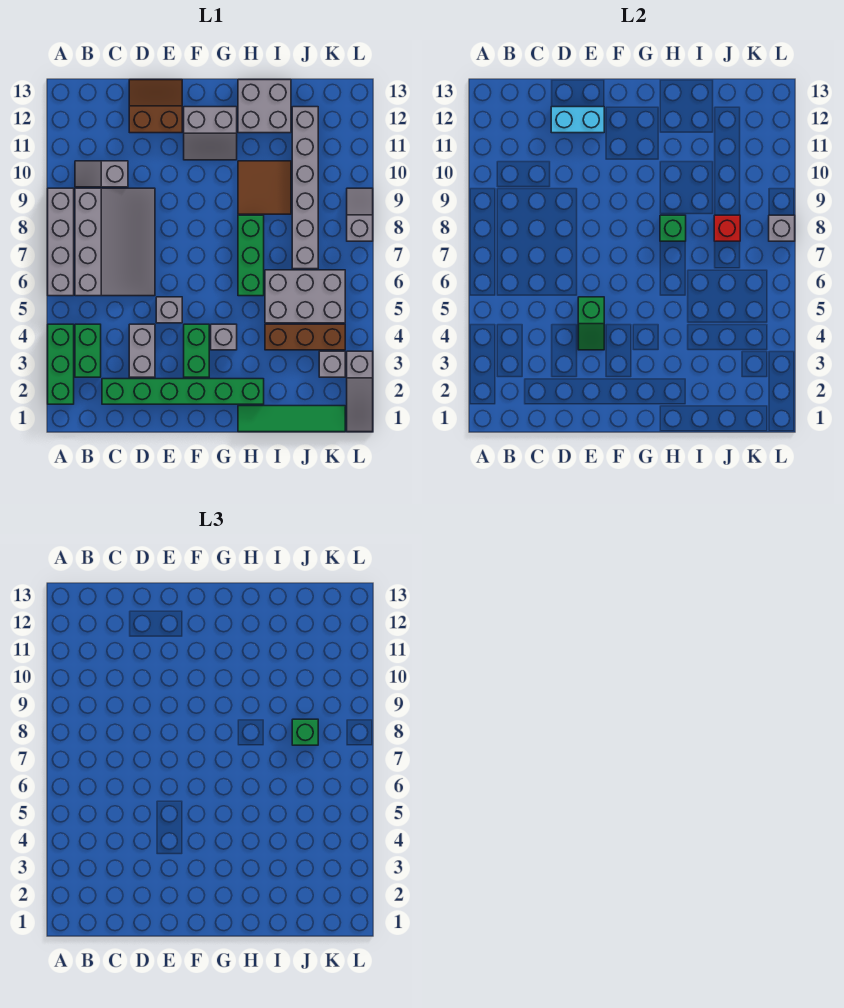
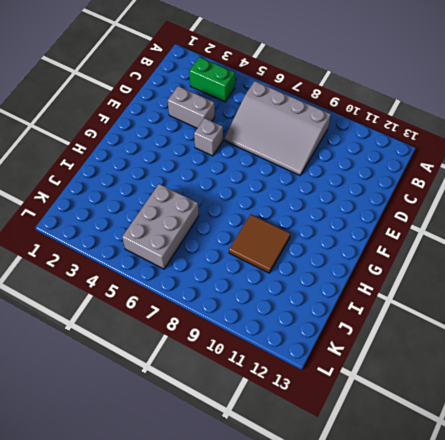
none -> green brick A2:A4 level 1
none -> grey brick A6:A9 level 1
none -> grey slope B10:C10 level 1 top C

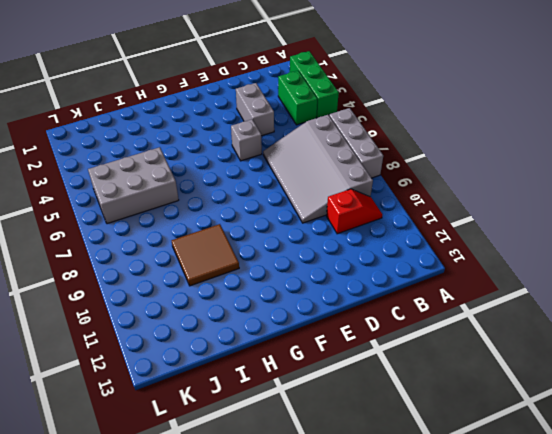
grey brick A6:A8 level 1 -> grey brick A6:A9 level 1
red slope B10:C10 level 1 top C -> grey slope B10:C10 level 1 top C
none -> green brick C2:H2 level 1
none -> brown slope D12:E13 level 1 top 12
none -> green brick F3:F4 level 1

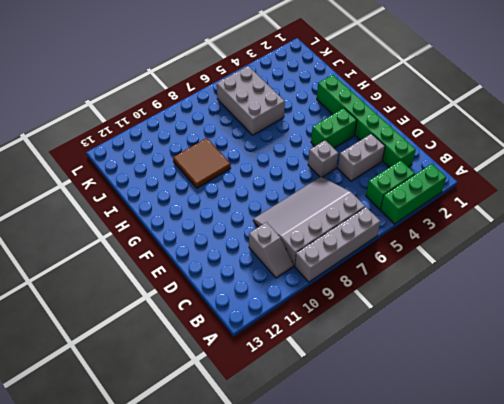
none -> brown slope D12:E13 level 1 top 12
none -> grey slope F11:G12 level 1 top 12
none -> grey brick G4 level 1

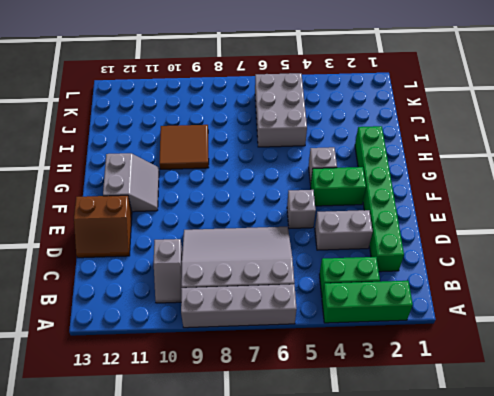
brown slope D12:E13 level 1 top E -> brown slope D12:E13 level 1 top 12
none -> green tile H1:K1 level 1
none -> green brick H6:H8 level 1
none -> grey brick H12:I13 level 1

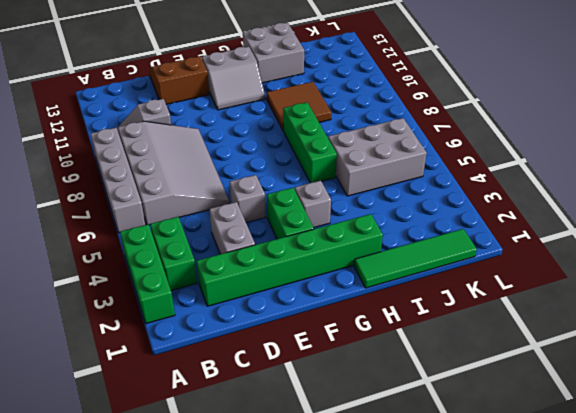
none -> brown brick I4:K4 level 1
none -> grey brick J7:J12 level 1
none -> grey brick K3 level 1

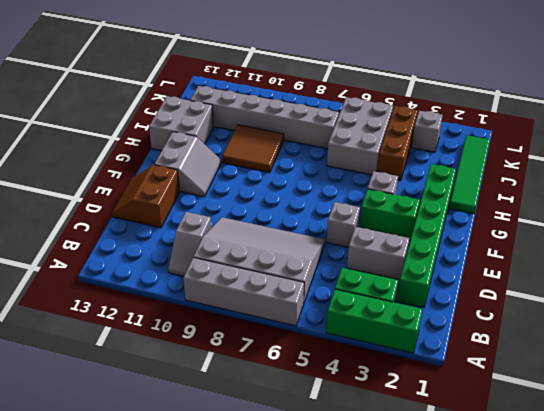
none -> green brick H6:H8 level 1
none -> grey slope L1:L3 level 1 top 3
none -> grey slope L8:L9 level 1 top 8

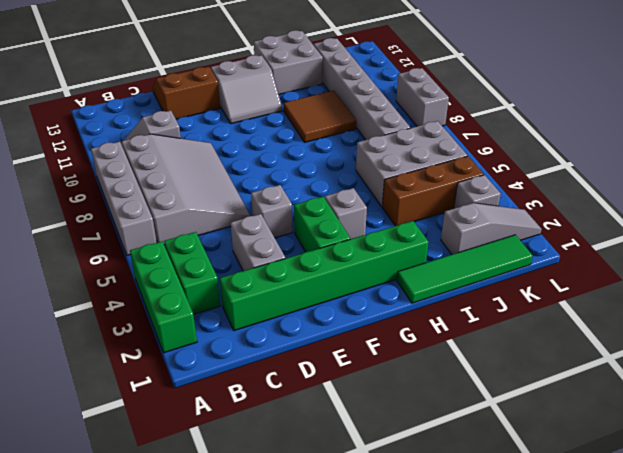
grey slope J2:L2 level 1 top J -> grey slope L1:L3 level 1 top 3
grey brick L8:L9 level 1 -> grey slope L8:L9 level 1 top 8
none -> green brick H6:H8 level 1
none -> cyan brick D12:E12 level 2
none -> green slope E4:E5 level 2 top 5

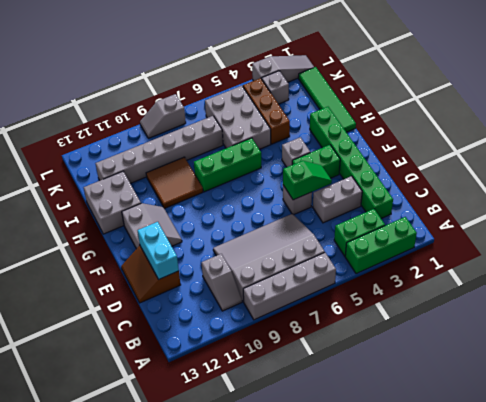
none -> green brick H8 level 2
none -> red brick J8 level 2
none -> grey brick L8 level 2

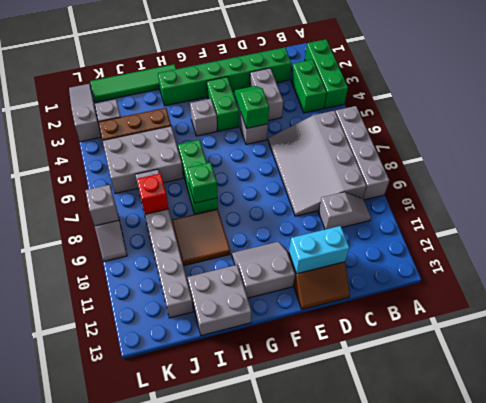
none -> green brick J8 level 3

